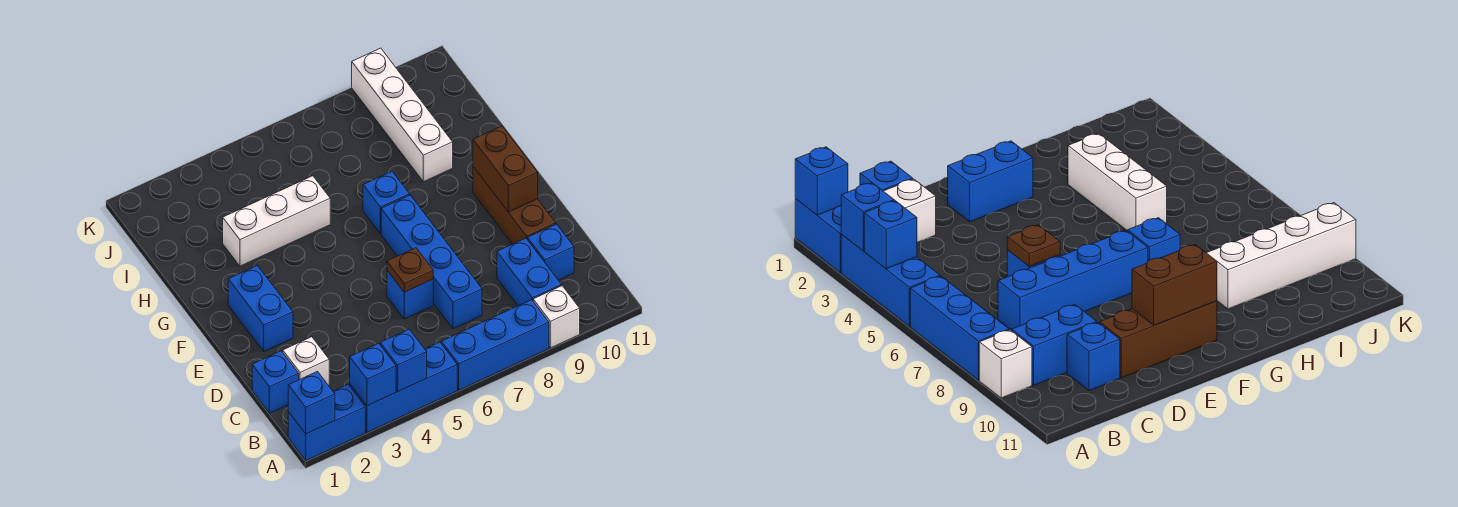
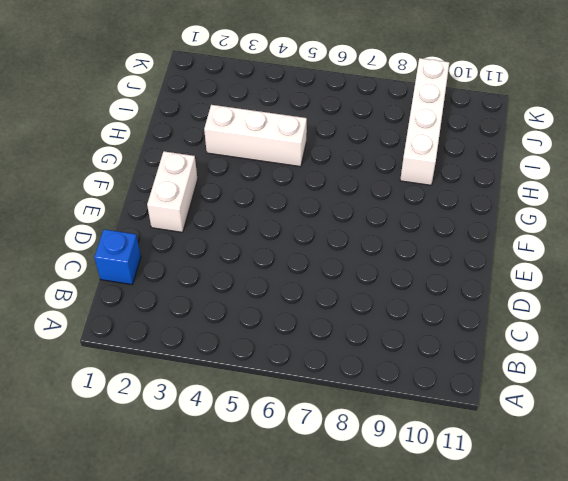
white brick E2:F2 level 1 -> blue brick E2:F2 level 1
none -> blue brick A1:A2 level 1
none -> blue brick A3:A5 level 1
none -> blue brick A6:A8 level 1

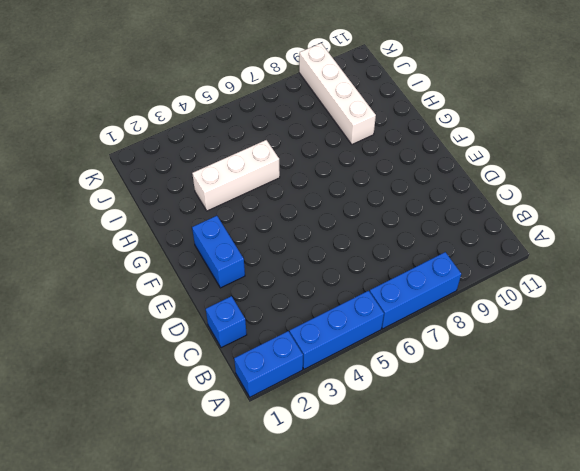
none -> white brick A9 level 1
none -> blue brick B9:C9 level 1
none -> white brick C2 level 1

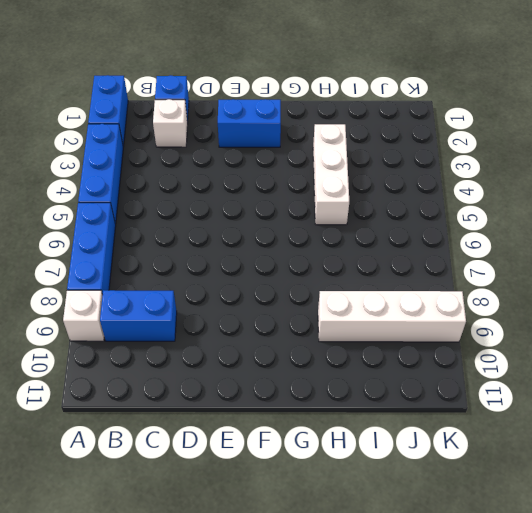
none -> blue brick C7:F7 level 1
none -> blue brick C10 level 1
none -> blue brick D6 level 1

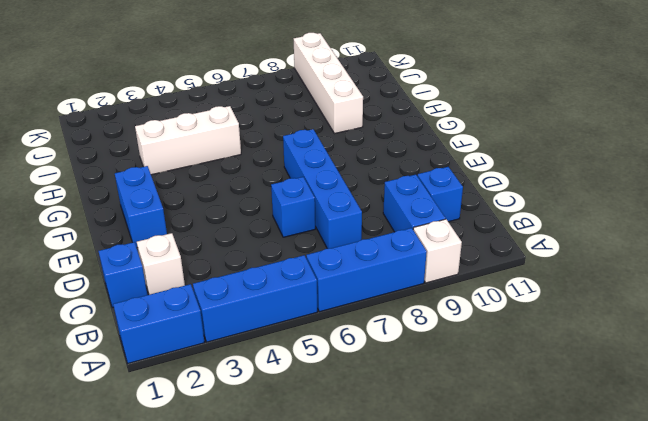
none -> brown brick D10:F10 level 1
none -> blue brick G7 level 1
none -> blue brick A1 level 2

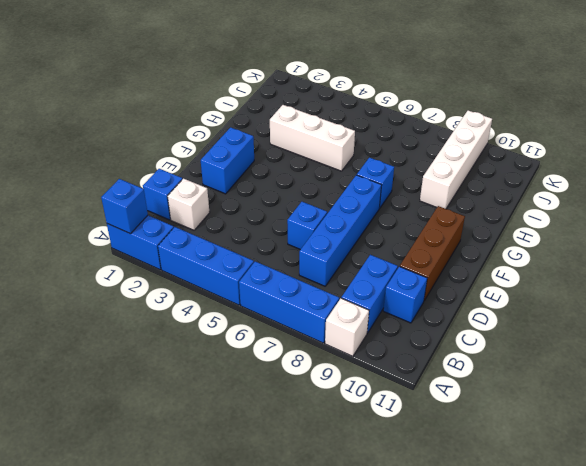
none -> blue brick A3 level 2
none -> blue brick A4 level 2
none -> brown plate D6 level 2

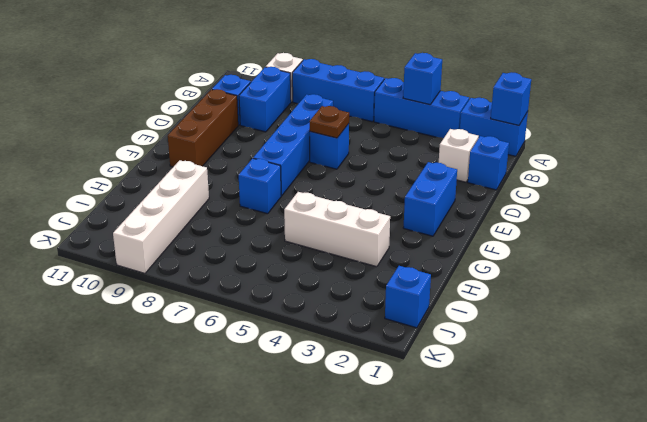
blue brick J1 level 1 -> blue brick A3 level 2
none -> brown brick E10:F10 level 2

